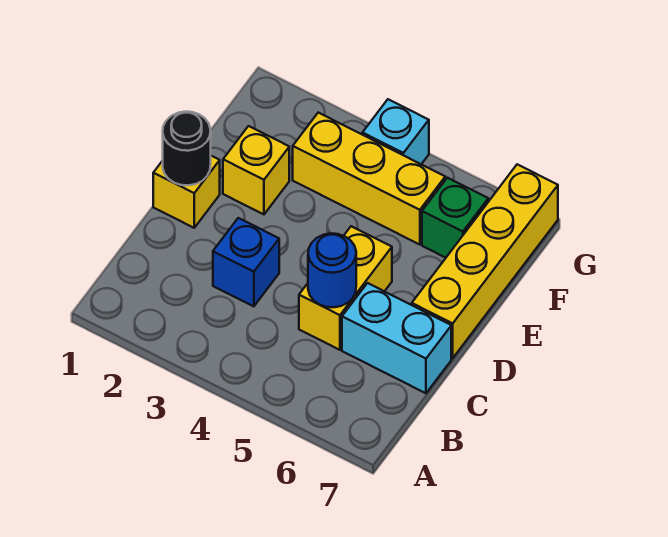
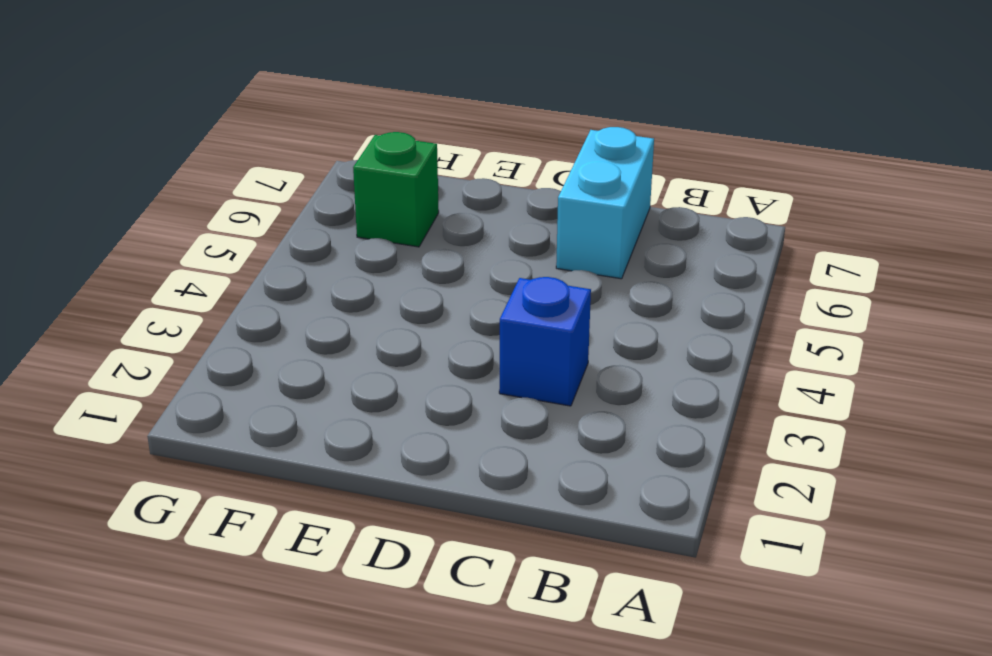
none -> yellow brick C5:D5 level 1
none -> yellow brick D1 level 1

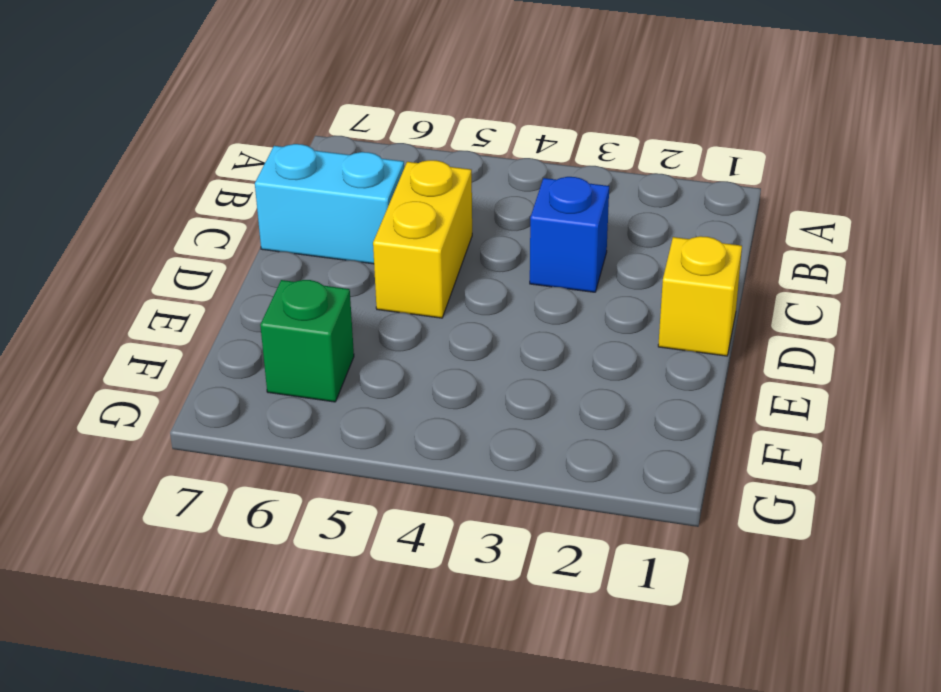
none -> yellow brick D7:G7 level 1
none -> yellow brick E2 level 1

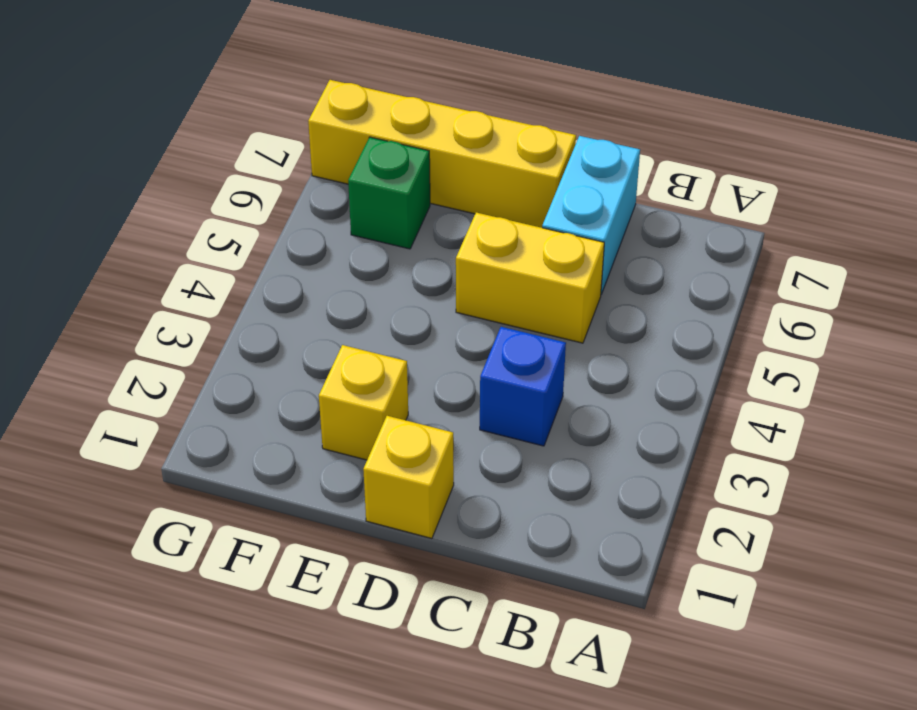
none -> yellow brick F3:F5 level 1
none -> cyan brick G4 level 1

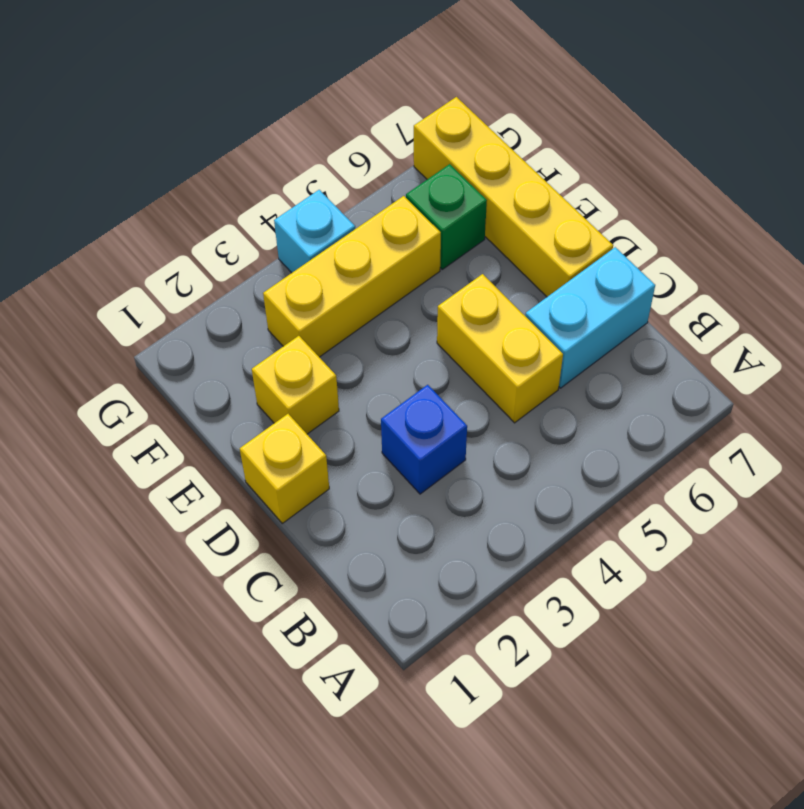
none -> blue round brick C5 level 2
none -> black round brick D1 level 2

